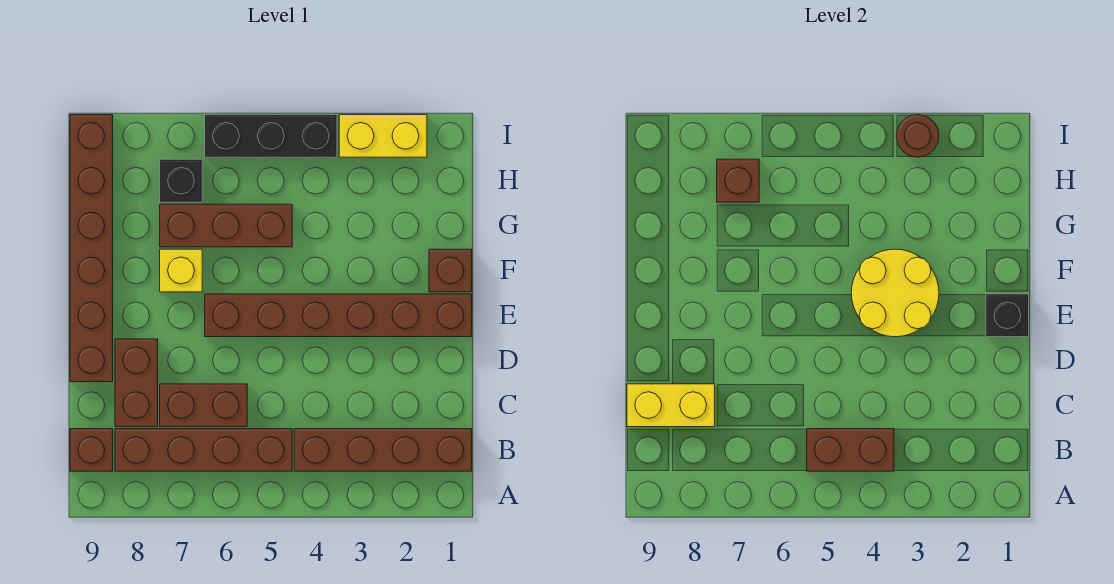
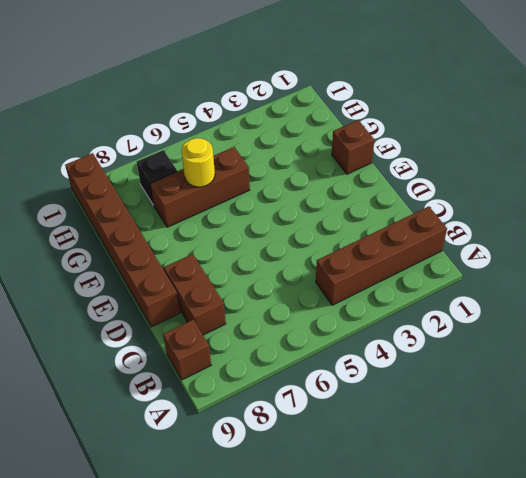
yellow round brick G6 level 2 -> none
none -> brown brick B5:B8 level 1
none -> brown brick C6:C7 level 1
none -> brown brick E1:E6 level 1

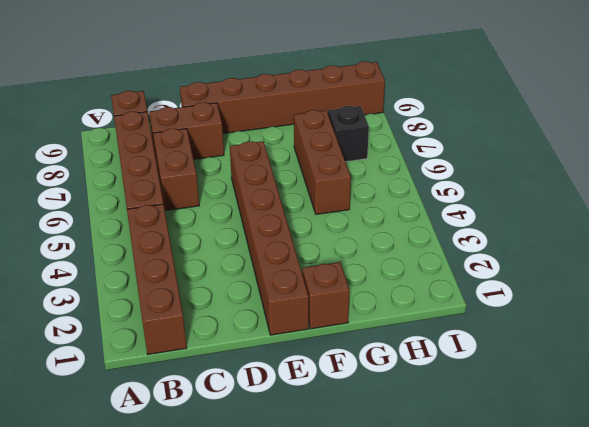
none -> yellow brick F7 level 1
none -> yellow brick I2:I3 level 1
none -> black brick I4:I6 level 1

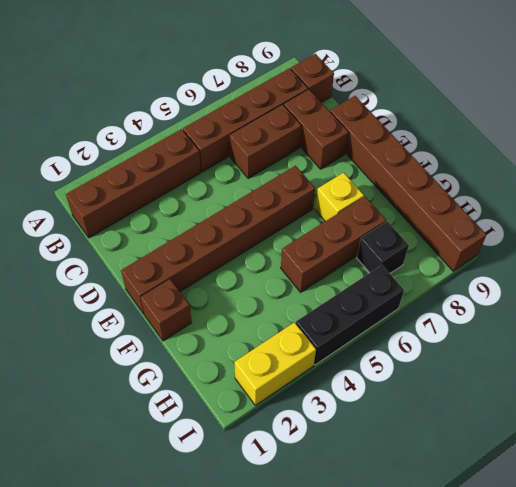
none -> brown brick B4:B5 level 2
none -> yellow brick C8:C9 level 2
none -> black brick E1 level 2

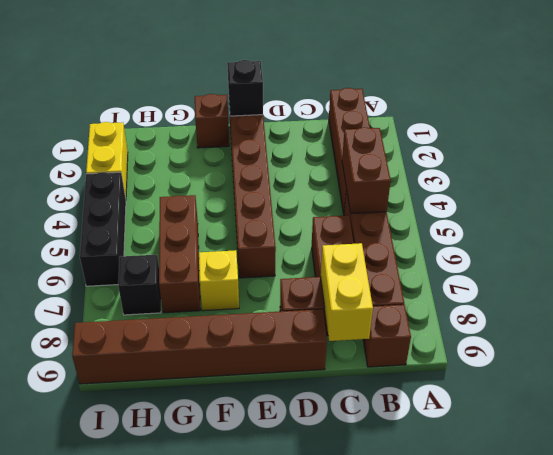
none -> yellow round brick E3:F4 level 2
none -> brown brick H7 level 2
none -> brown round brick I3 level 2

